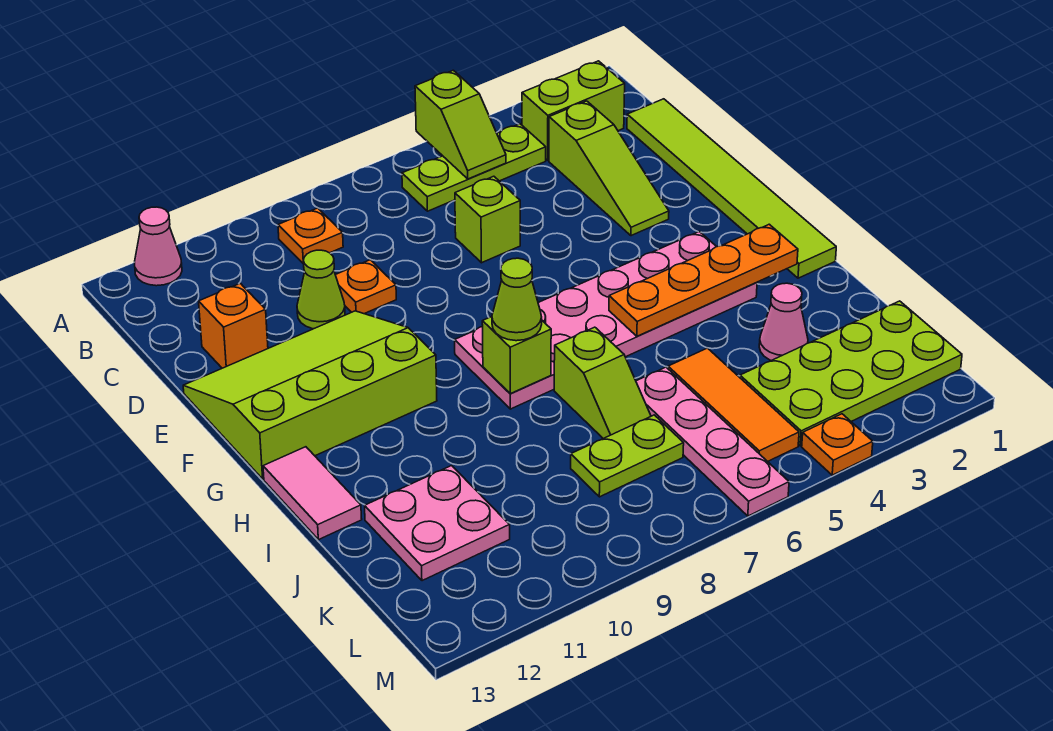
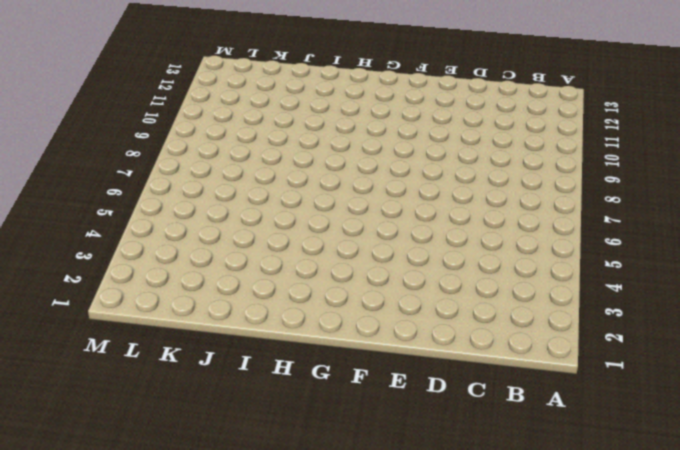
none -> pink cone A12 level 1
none -> lime brick B2:B3 level 1
none -> lime plate B4:B6 level 1

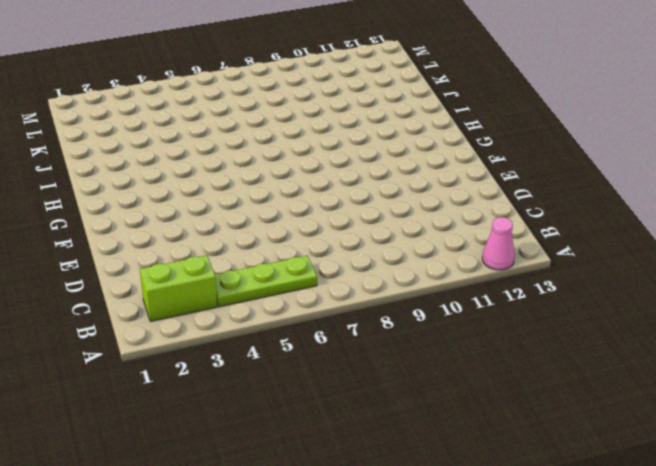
none -> orange plate B9 level 1
none -> lime tile C1:H1 level 1
none -> lime slope C3:E3 level 1 top C

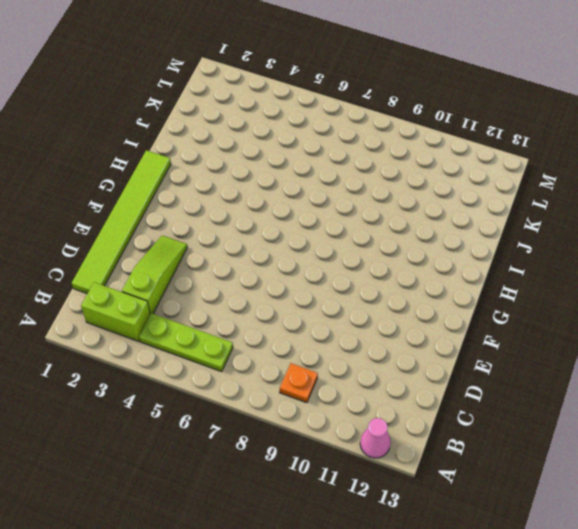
none -> lime brick D6 level 1
none -> orange plate D9 level 1
none -> lime cone D10 level 1

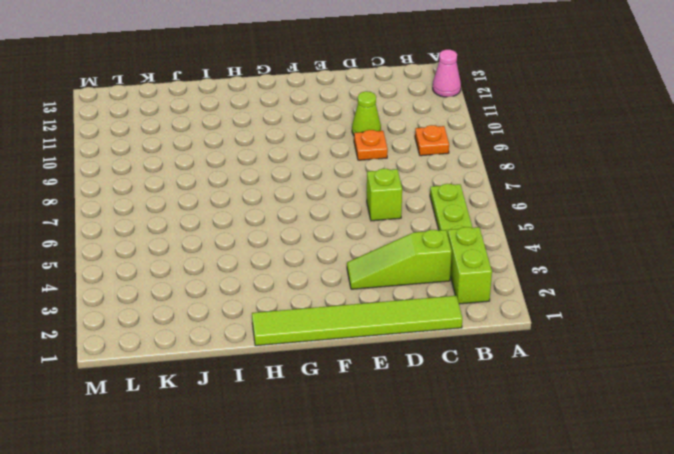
none -> orange brick D12 level 1
none -> lime slope E10:G13 level 1 top G
none -> pink plate G3:H8 level 1

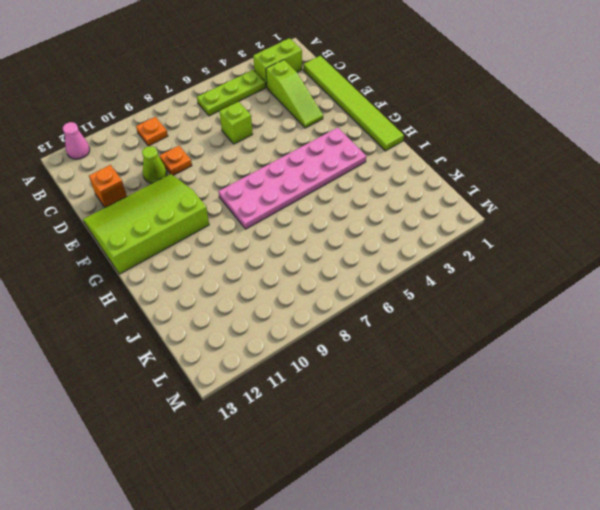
none -> pink tile H13:I13 level 1
none -> lime slope I7:J7 level 1 top I
none -> pink cone J3 level 1

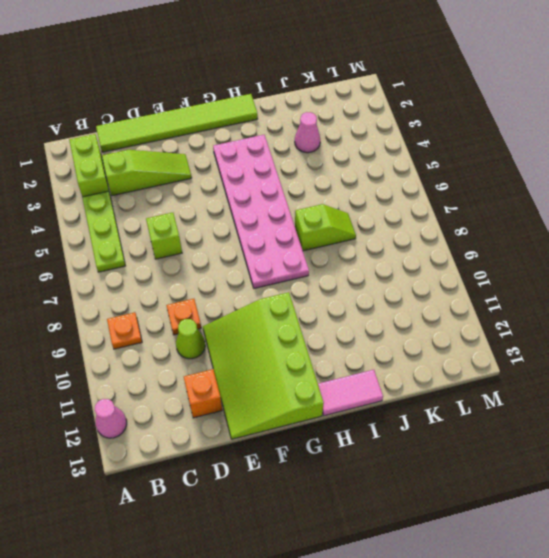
none -> orange tile J5:L5 level 1
none -> pink plate J6:M6 level 1
none -> pink plate J11:K12 level 1

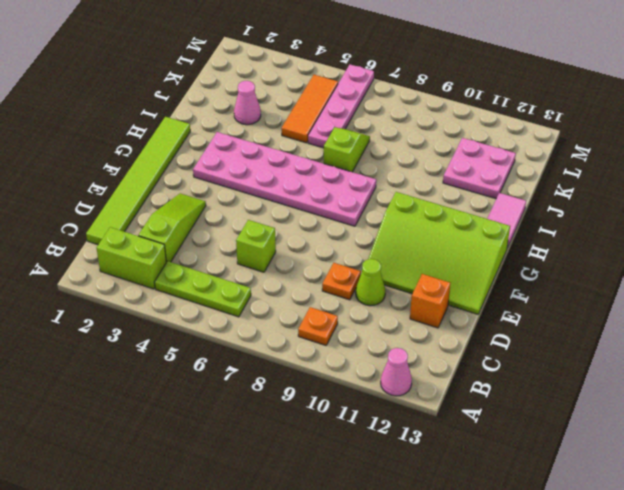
none -> lime plate K1:L4 level 1
none -> lime plate K7:K8 level 1
none -> orange plate M4 level 1

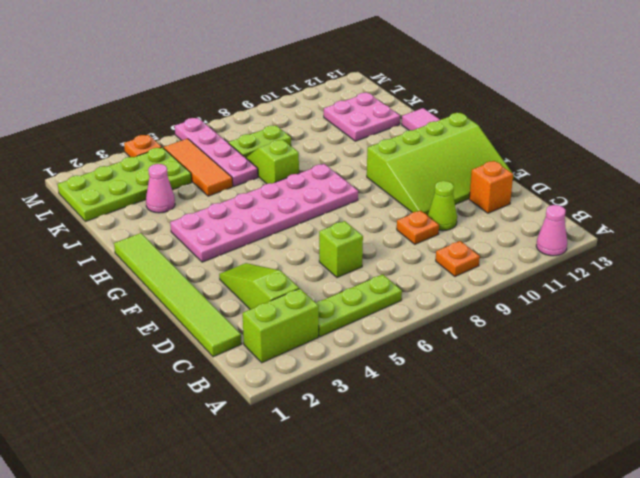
none -> lime slope A5:B5 level 2 top A
none -> orange plate H2:H5 level 2
none -> lime brick H8 level 2

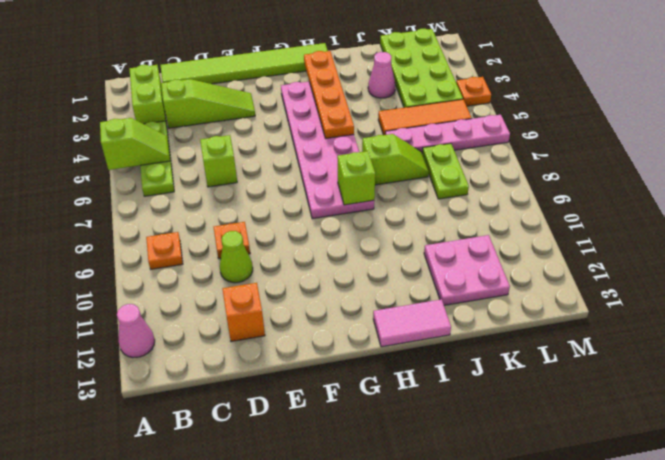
none -> lime slope E10:G13 level 1 top G
none -> lime cone H8 level 3

